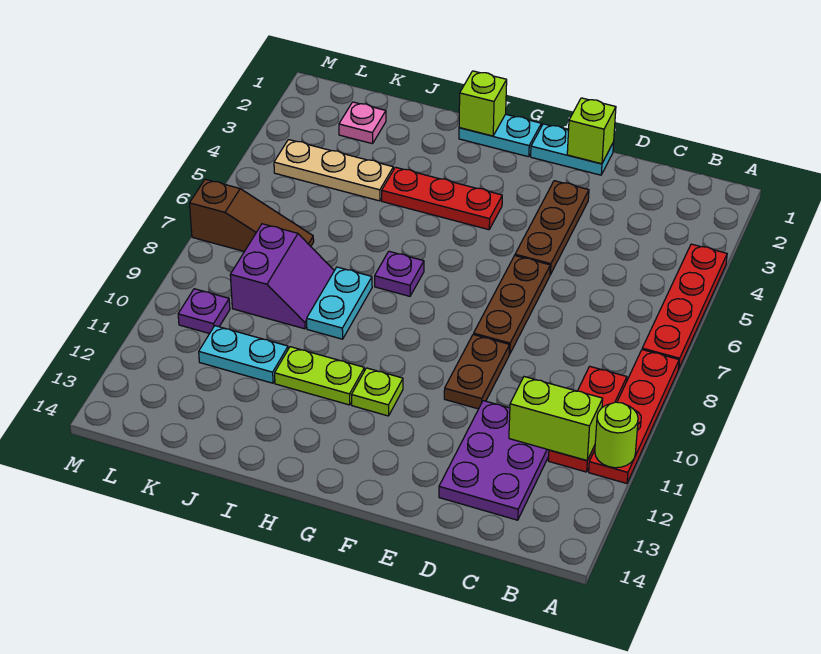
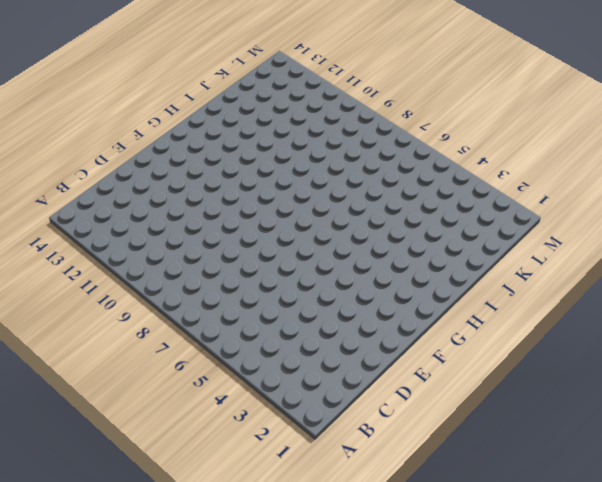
none -> red plate A4:A7 level 1
none -> red plate A8:A11 level 1
none -> red plate B9:B11 level 1

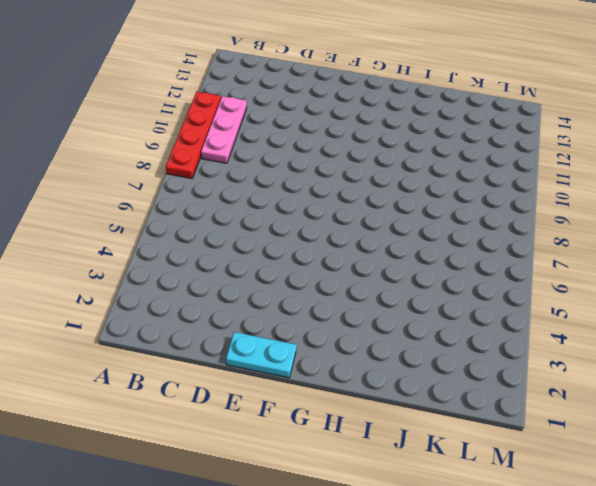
pink plate B9:B11 level 1 -> red plate B9:B11 level 1
none -> red plate A4:A7 level 1
none -> purple plate C11:D13 level 1
none -> brown plate E3:E5 level 1

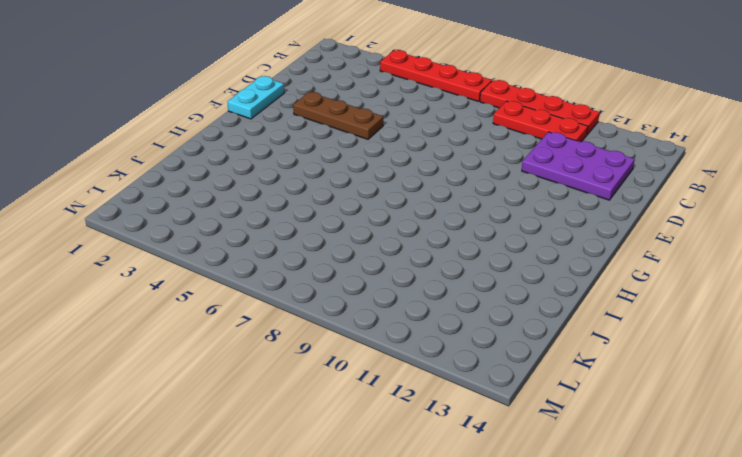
none -> brown plate E6:E8 level 1
none -> brown plate E9:E10 level 1
none -> cyan plate G1:H1 level 1

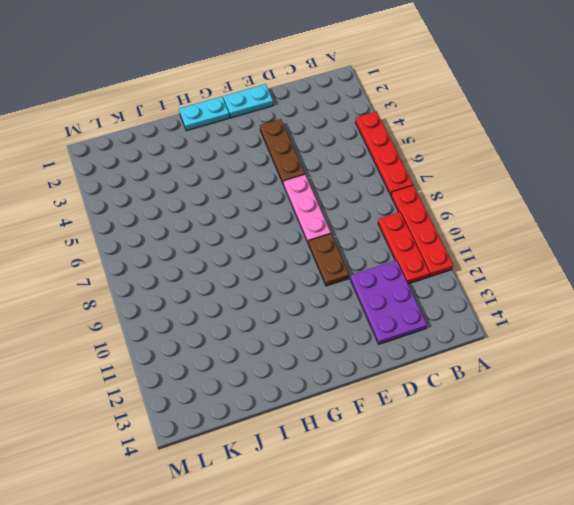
pink plate E6:E8 level 1 -> brown plate E6:E8 level 1
none -> red plate G4:I4 level 1
none -> lime plate G11 level 1
none -> purple plate H7 level 1

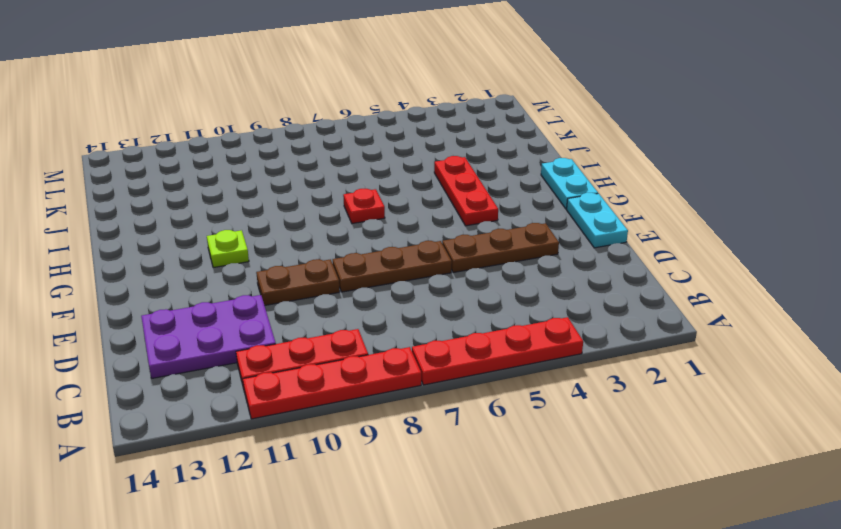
red plate H7 level 1 -> purple plate H7 level 1
none -> lime plate H11:I11 level 1
none -> cyan plate I8:I9 level 1
none -> tan plate J4:L4 level 1

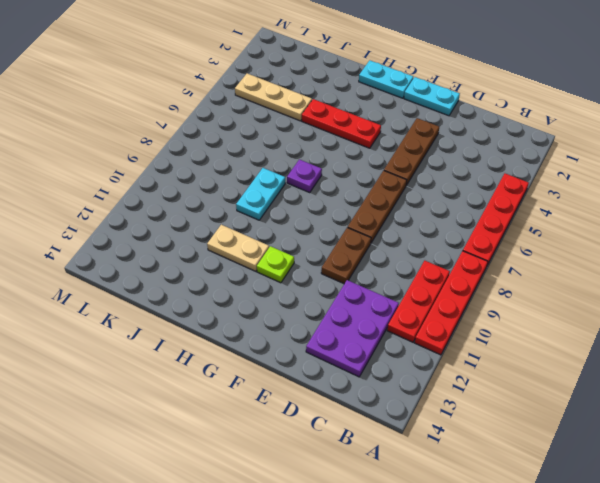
tan plate H11:I11 level 1 -> lime plate H11:I11 level 1
none -> purple slope J8:K9 level 1 top K
none -> cyan plate J11:K11 level 1
none -> pink plate K2 level 1

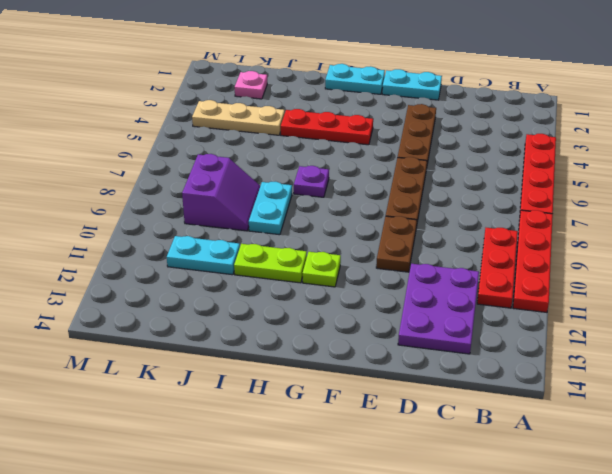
none -> brown slope K7:M7 level 1 top M
none -> purple plate L10 level 1
none -> lime round brick A11 level 2

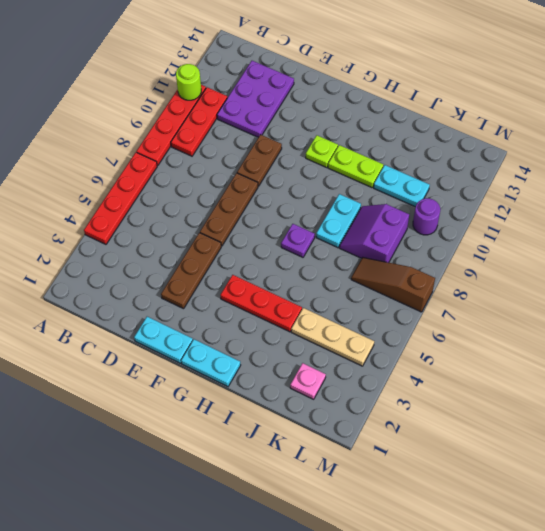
purple round brick L10 level 1 -> purple plate L10 level 1
none -> lime brick B11:C11 level 2
none -> lime brick E1 level 2
none -> lime brick H1 level 2

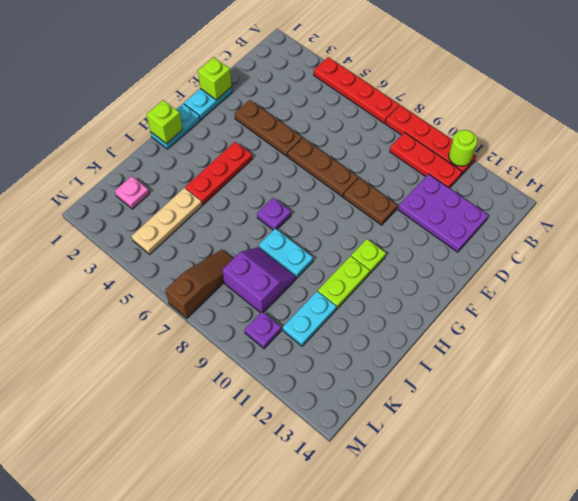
none -> lime brick B11:C11 level 2

